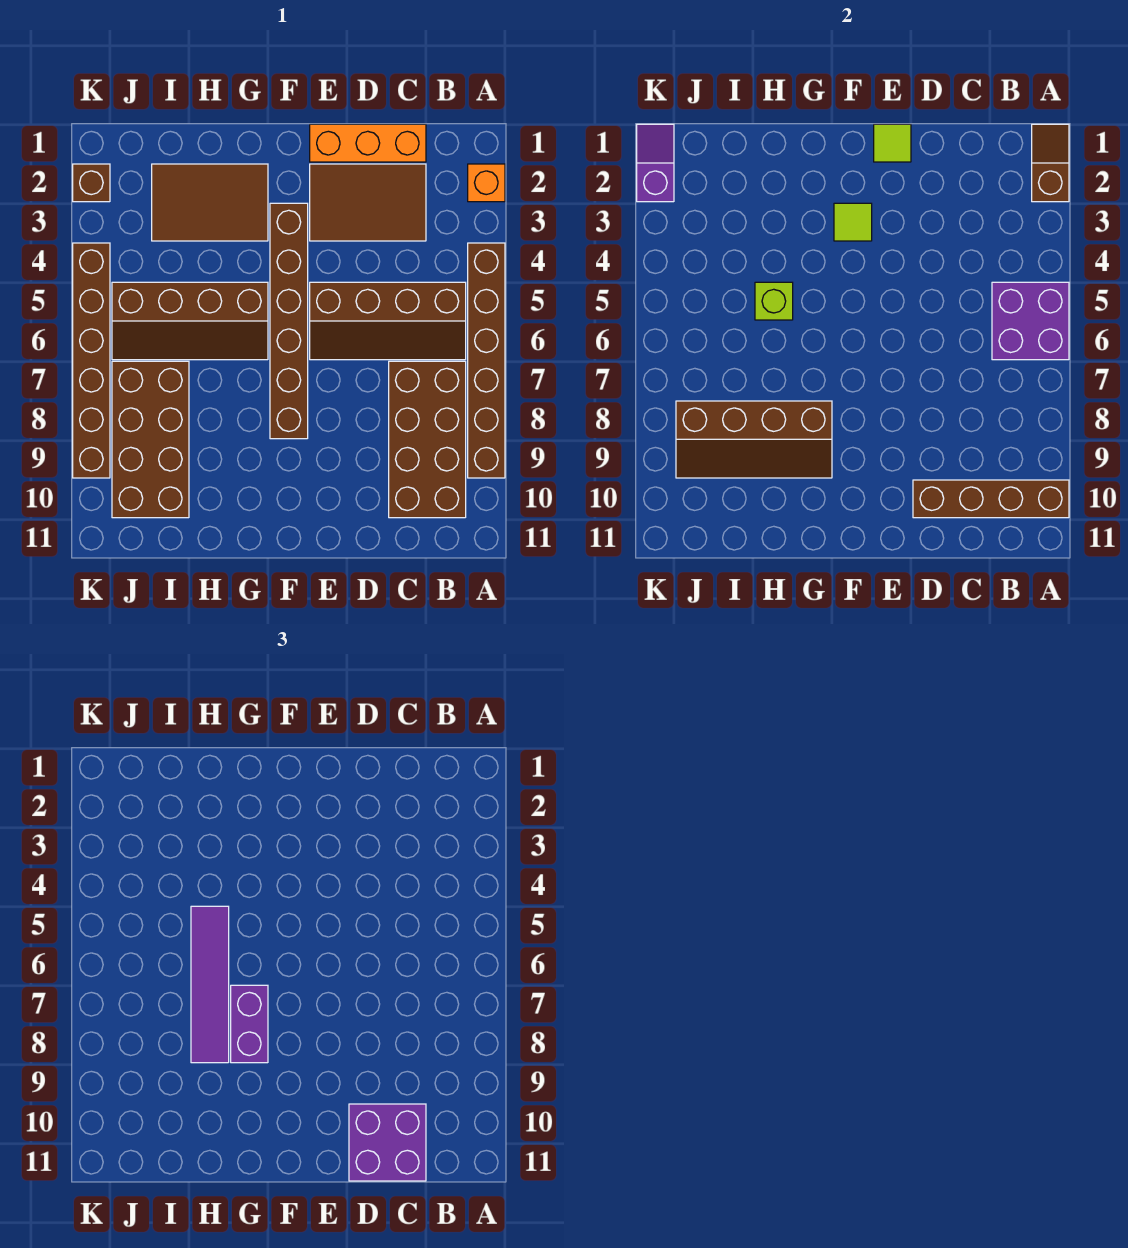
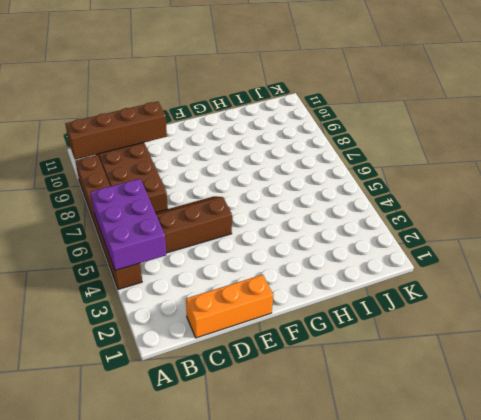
purple brick A4:B6 level 2 -> purple brick A5:B6 level 2
none -> orange brick A2 level 1
none -> brown tile C2:E3 level 1
none -> brown brick F3:F8 level 1

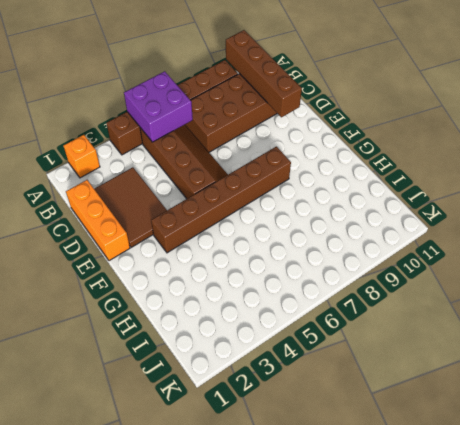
none -> brown tile G2:I3 level 1
none -> brown slope G5:J6 level 1 top 5
none -> brown brick I7:J10 level 1

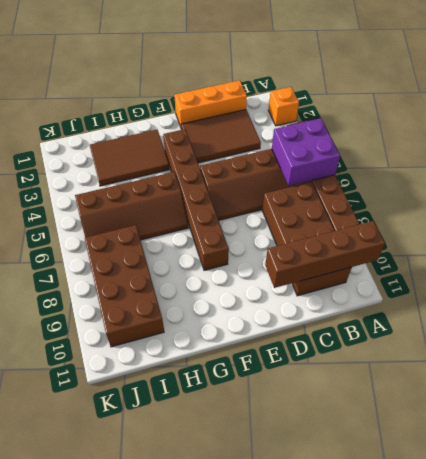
none -> brown brick K2 level 1
none -> brown brick K4:K9 level 1
none -> brown slope A1:A2 level 2 top 2

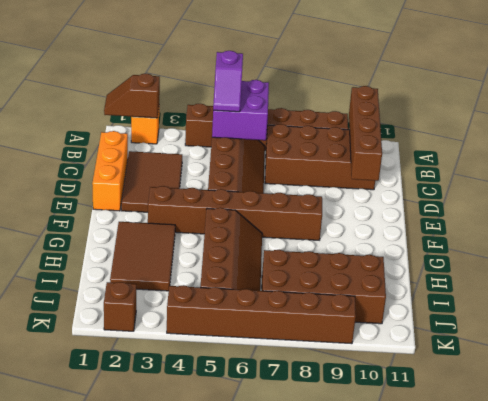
purple slope A5:B5 level 3 top A -> purple slope K1:K2 level 2 top 2
none -> lime tile E1 level 2
none -> lime tile F3 level 2
none -> brown slope G8:J9 level 2 top 8

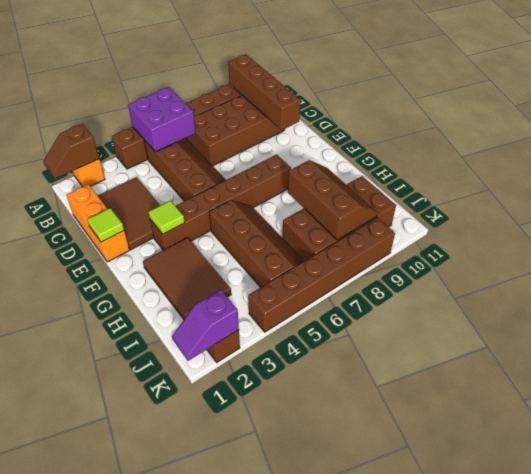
brown slope H8:J9 level 2 top 8 -> brown slope G8:J9 level 2 top 8
none -> lime brick H5 level 2
none -> purple brick C10:D11 level 3
none -> purple brick G7:G8 level 3

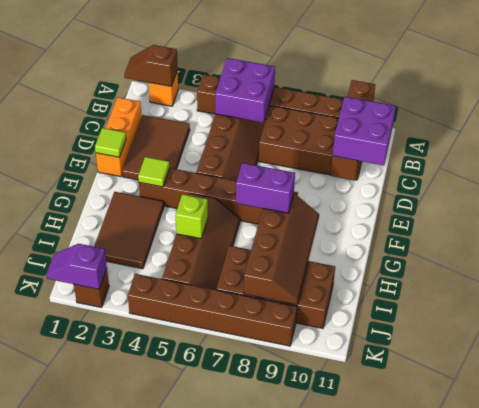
none -> purple tile H5:H8 level 3

